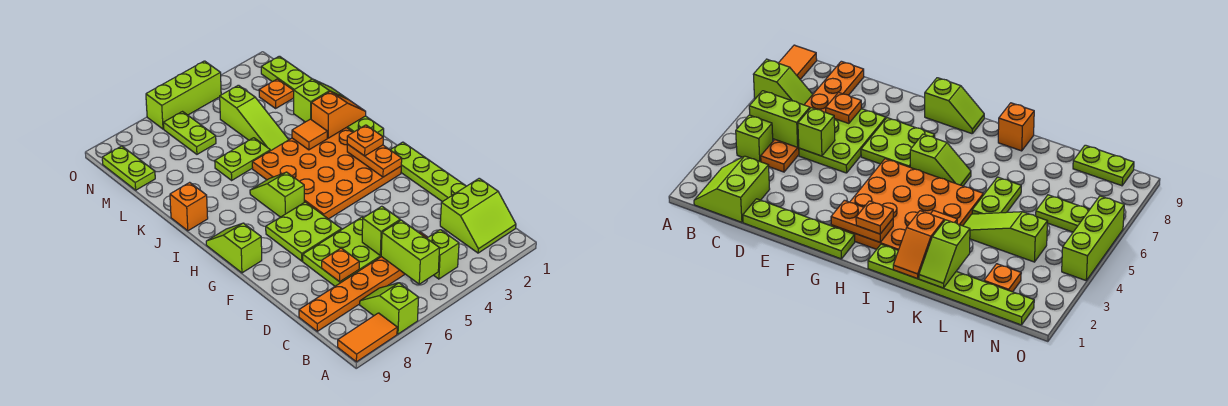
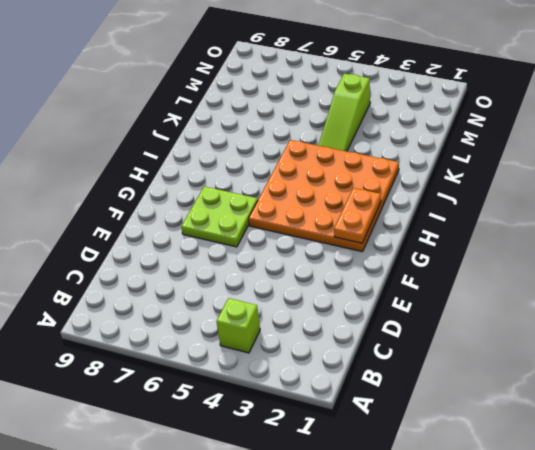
none -> lime slope A7:B7 level 1 top A
none -> orange tile A8:A9 level 1
none -> lime slope B1:C2 level 1 top C

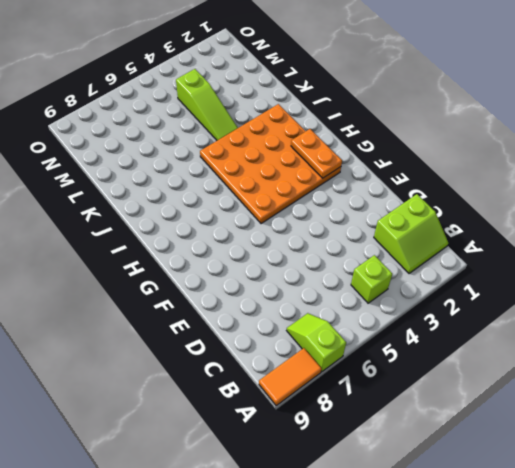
none -> orange plate C4:C9 level 1
none -> lime plate D1:G1 level 1
none -> lime plate D5:E7 level 1

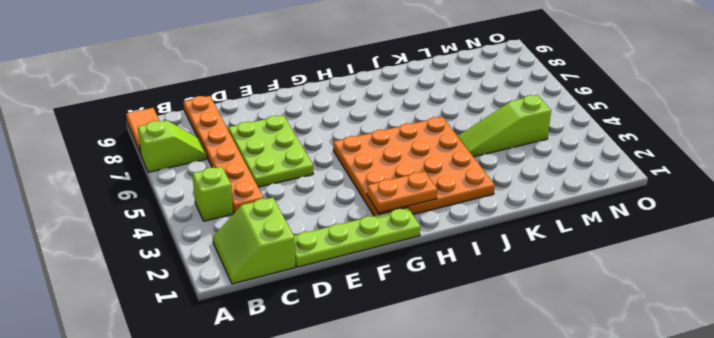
none -> lime plate F6:G7 level 1
none -> lime slope G9:H9 level 1 top G
none -> lime slope H6:I6 level 1 top H

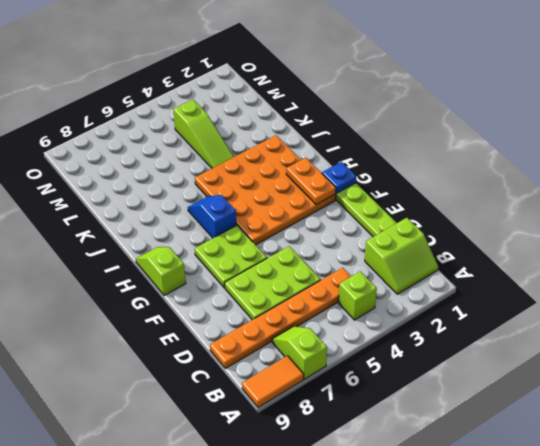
blue plate G1 level 2 -> none
blue slope H6:I6 level 1 top H -> lime slope H6:I6 level 1 top H
none -> lime plate I1:N1 level 1
none -> orange brick J9 level 1
none -> lime plate K5:K6 level 1

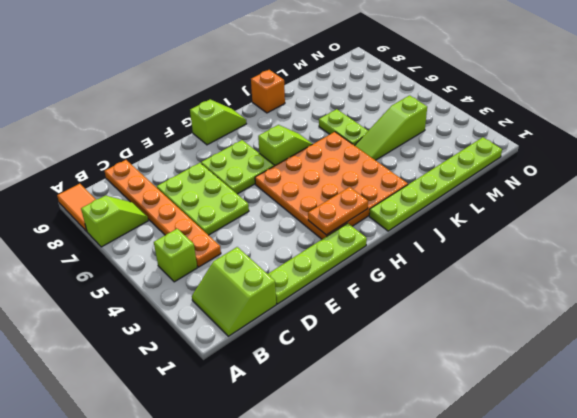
none -> orange plate M2 level 1
none -> lime plate M6:N6 level 1
none -> lime plate M9:N9 level 1

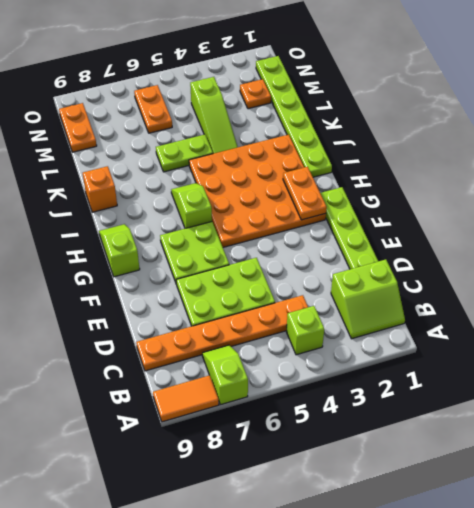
orange plate M6:N6 level 1 -> lime plate M6:N6 level 1
orange plate M9:N9 level 1 -> lime plate M9:N9 level 1
none -> lime brick O4:O6 level 1
none -> lime brick B5:C5 level 2
none -> lime brick D5 level 2

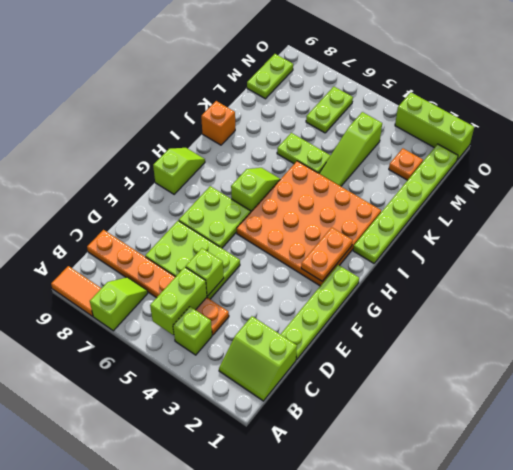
lime brick O1:O3 level 1 -> lime brick O4:O6 level 1
none -> orange plate D7 level 2
none -> orange slope J1:J2 level 2 top 2
none -> orange tile J3 level 2

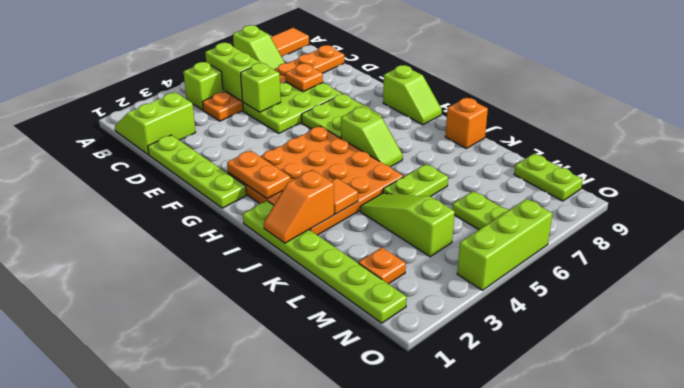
none -> lime slope K1:K2 level 2 top 2
none -> orange plate H2 level 3

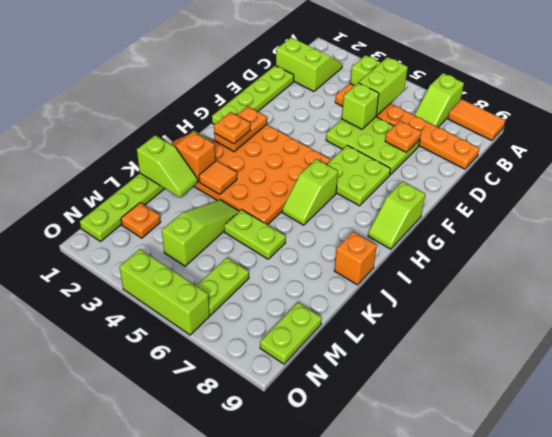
lime slope K1:K2 level 2 top 1 -> lime slope K1:K2 level 2 top 2

